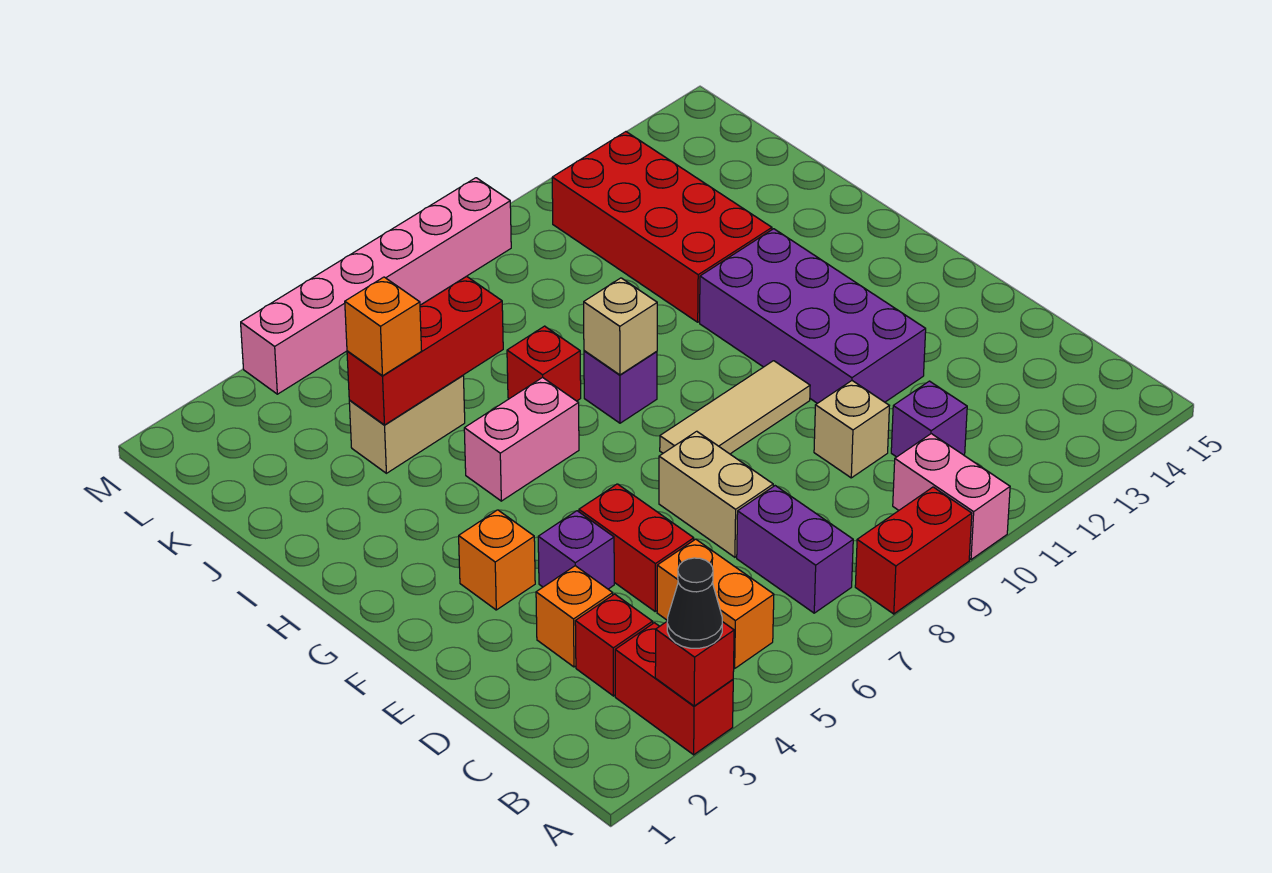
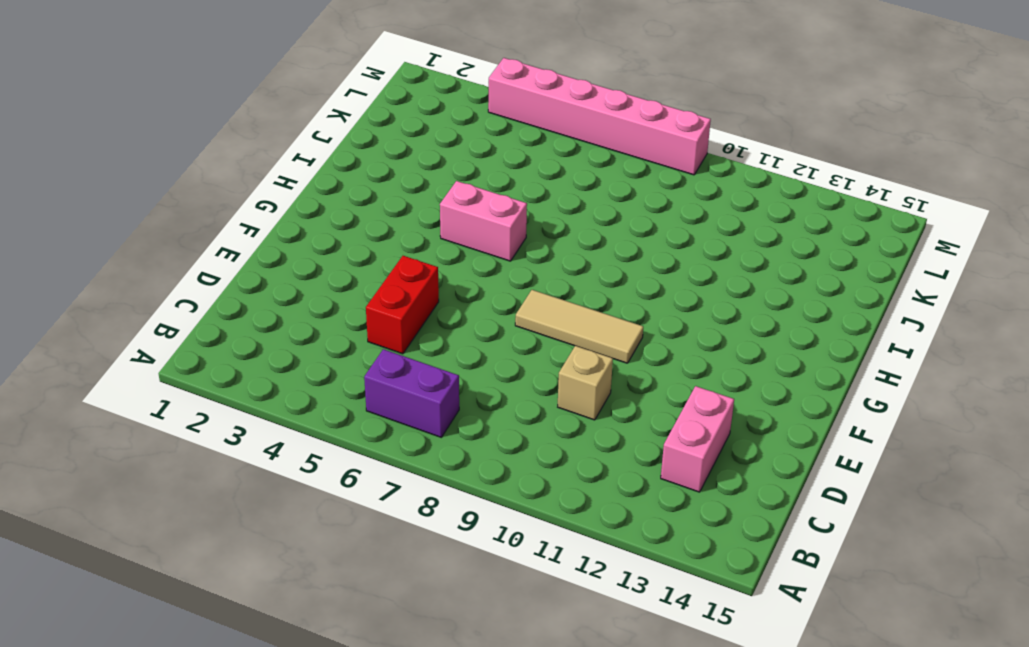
purple brick B6:B7 level 1 -> purple brick B7:C7 level 1
pink brick C13:D13 level 1 -> pink brick A10:B10 level 1
none -> red brick A3:B3 level 1
none -> red brick A8:A9 level 1
none -> orange brick B5:C5 level 1

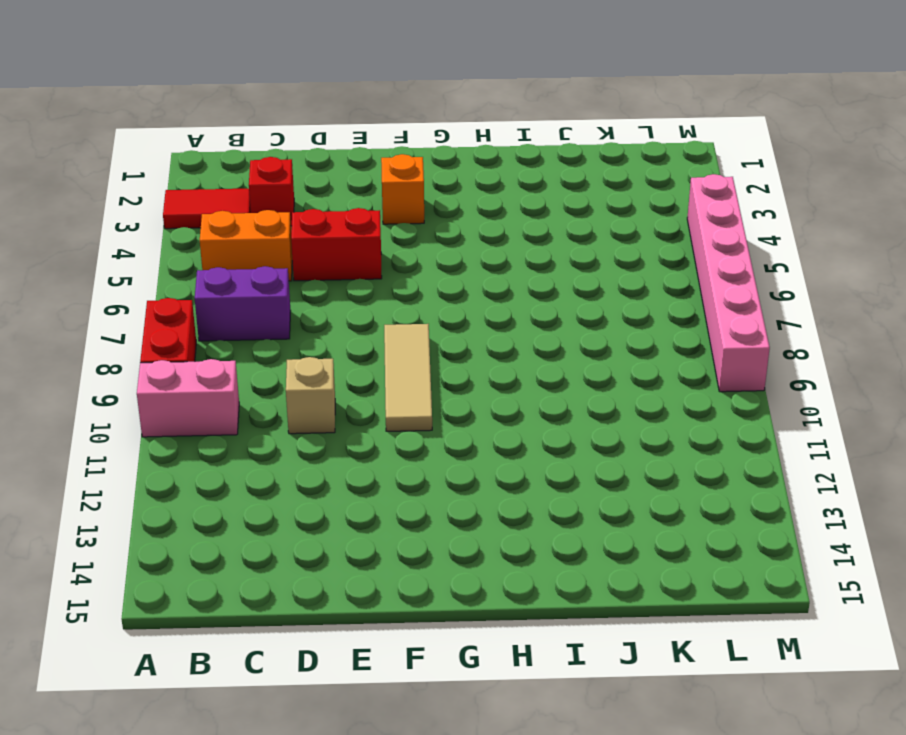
red tile A3:B3 level 1 -> red brick A3:B3 level 1
none -> purple brick C11 level 1
none -> orange brick D3 level 1
none -> tan brick D7:E7 level 1

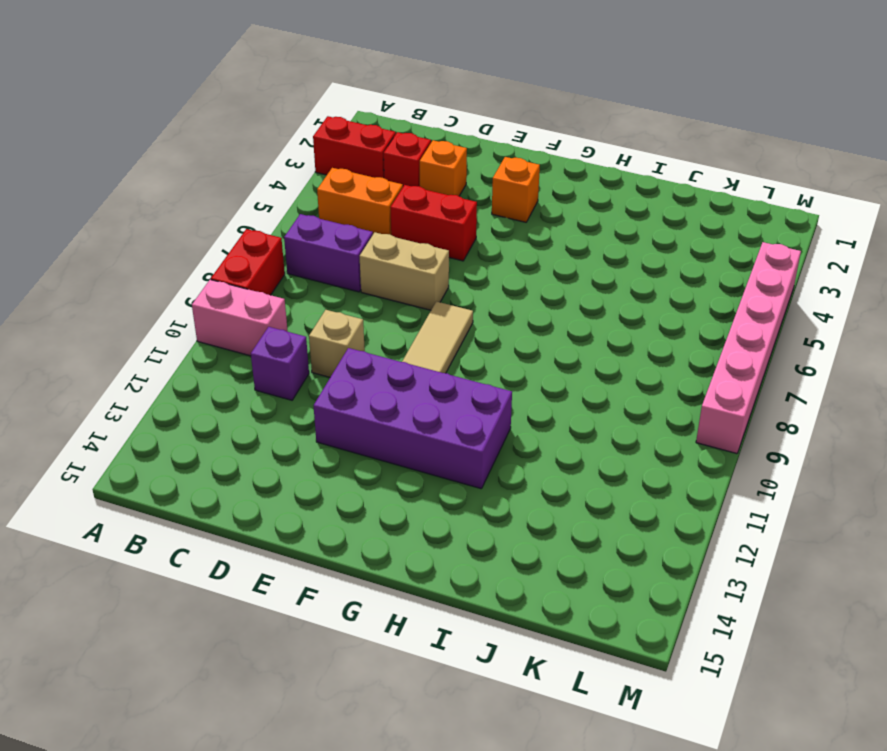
none -> purple brick E4 level 1
none -> pink brick H5:H6 level 1
none -> purple brick H8 level 1

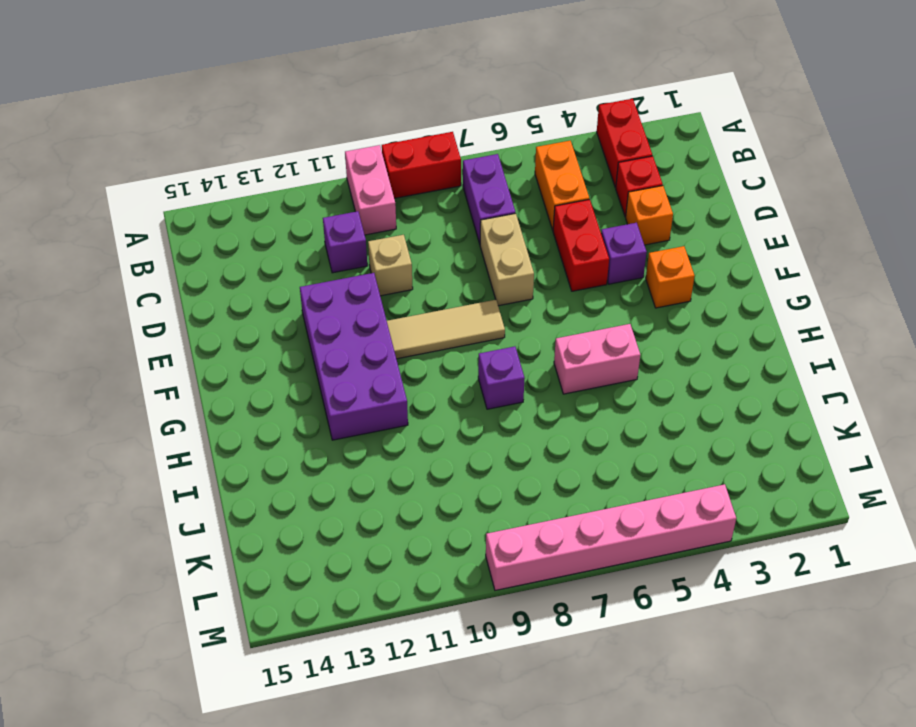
none -> red brick I7 level 1
none -> red brick I11:L12 level 1
none -> tan brick J4:J5 level 1

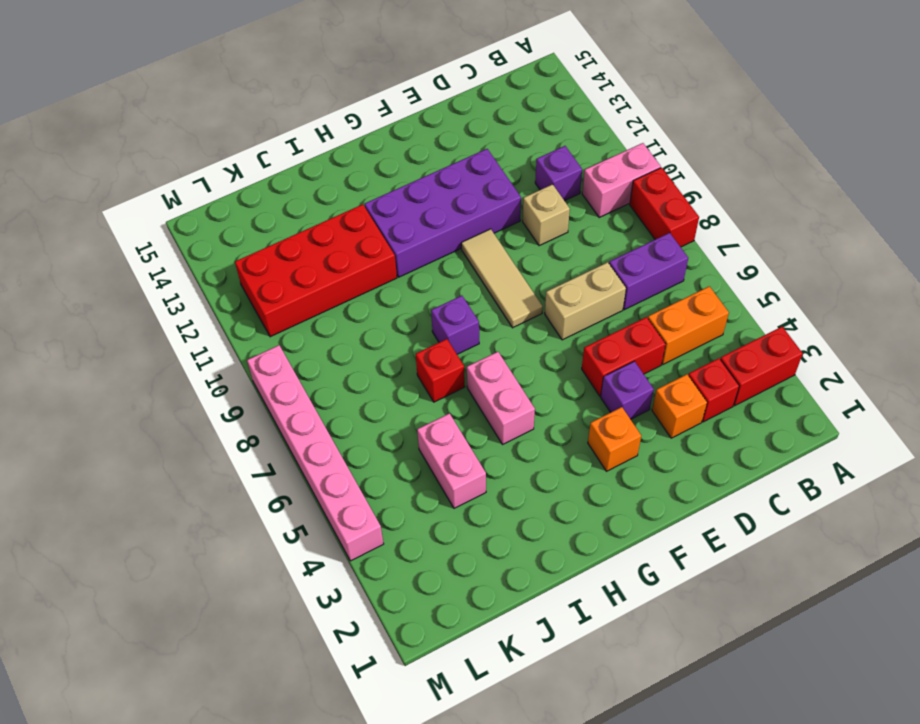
pink brick J4:J5 level 1 -> tan brick J4:J5 level 1
none -> red brick A3 level 2
none -> tan brick H8 level 2
none -> red brick J4:J6 level 2

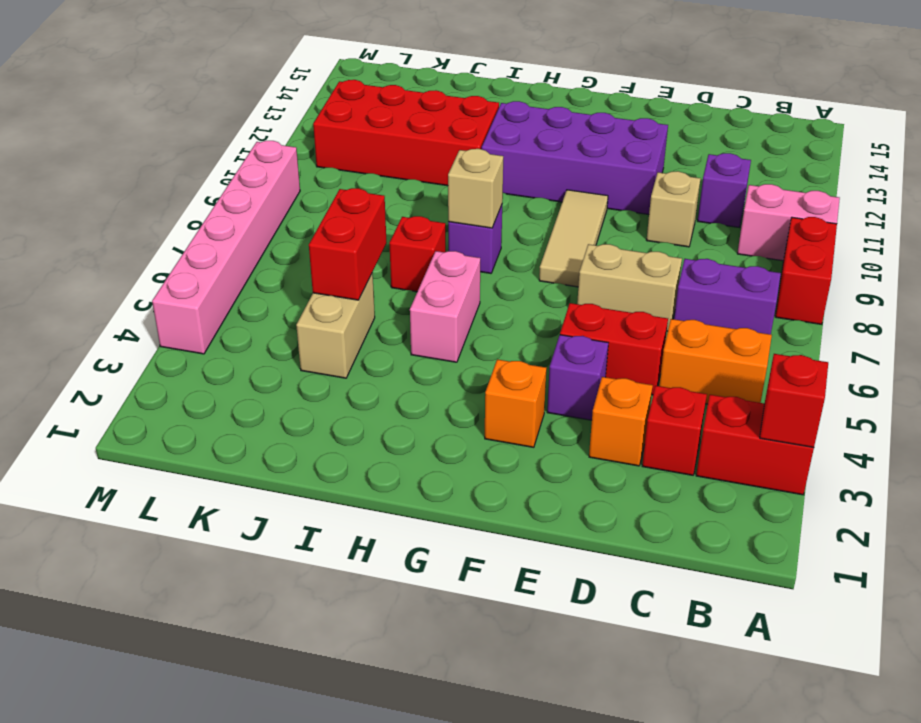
red brick J5:J6 level 2 -> red brick J4:J6 level 2
none -> black cone A3 level 3
none -> orange brick J4 level 3

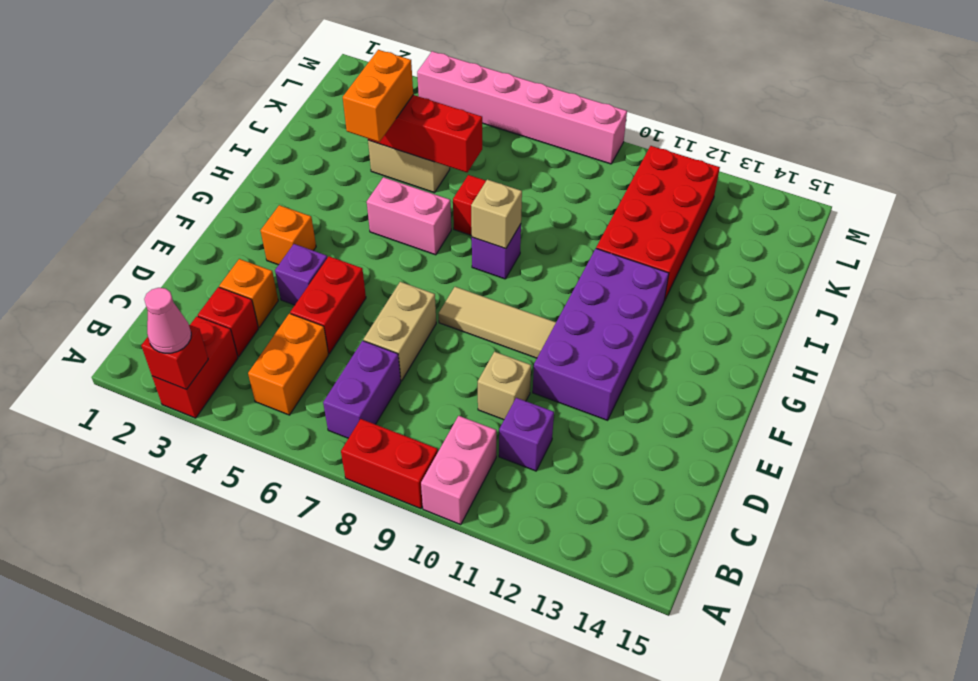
pink cone A3 level 3 -> black cone A3 level 3
orange brick I4:J4 level 3 -> orange brick J4 level 3

